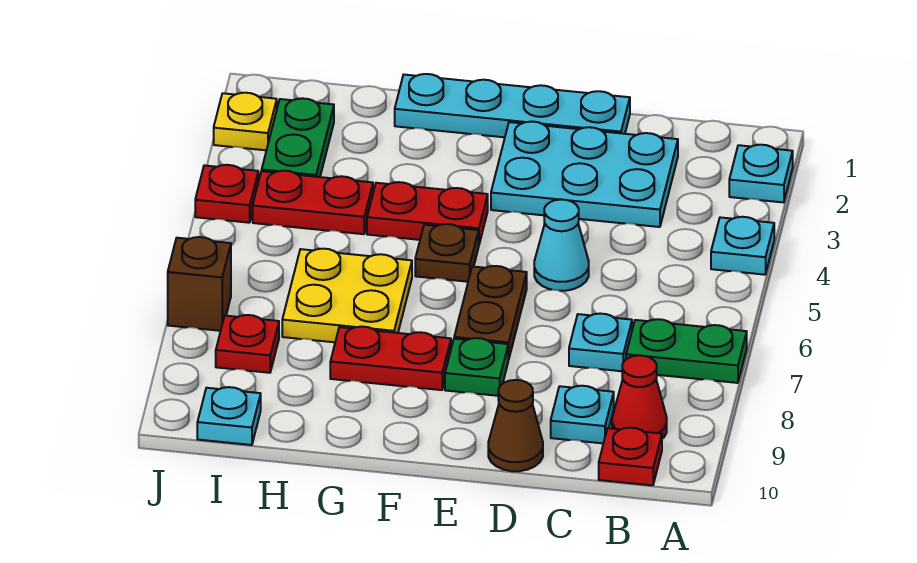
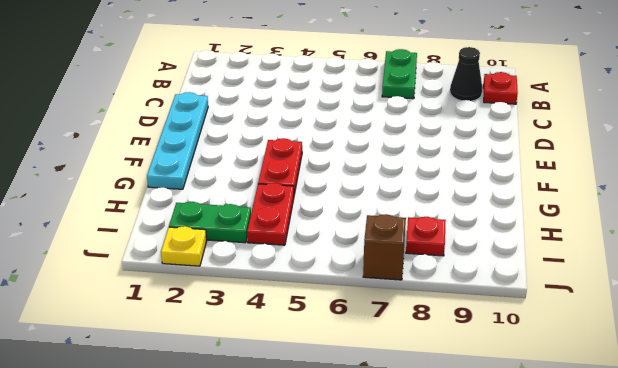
black cone B9 level 1 -> red cone B9 level 1
none -> cyan plate A2 level 1
none -> cyan plate A4 level 1
none -> cyan plate C2:E3 level 1

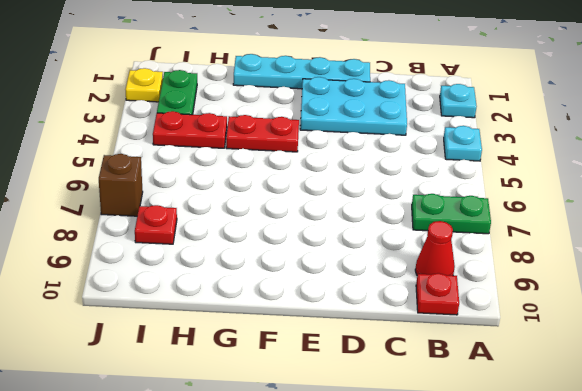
none -> cyan plate C7 level 1
none -> cyan plate C9 level 1
none -> cyan cone D5 level 1

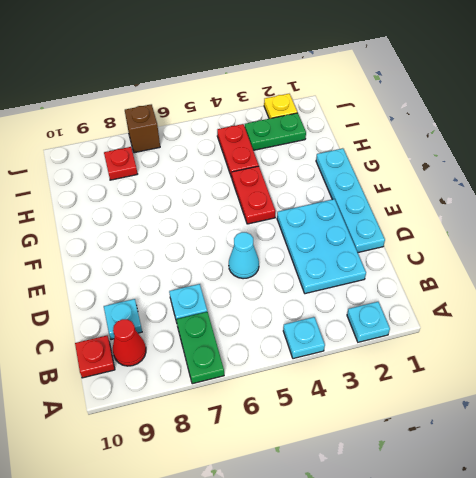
none -> brown cone D10 level 1
none -> brown plate E6:E7 level 1
none -> green plate E8 level 1

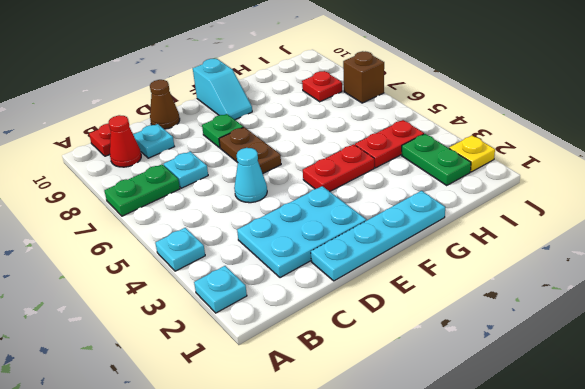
cyan slope F9:F10 level 1 top 10 -> none
none -> brown plate F5 level 1
none -> red plate F8:G8 level 1
none -> yellow plate G6:H7 level 1

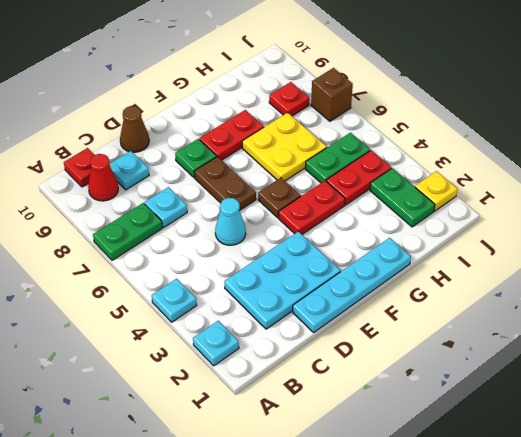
green plate H5:I5 level 1 -> none
none -> cyan plate I10 level 1
none -> red plate J4 level 1

